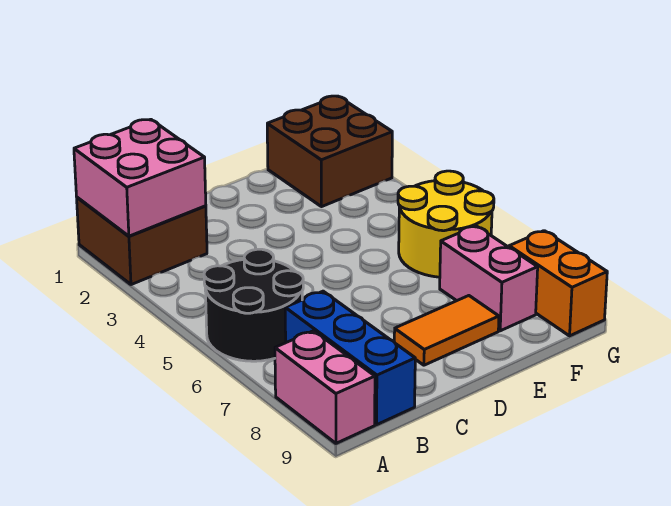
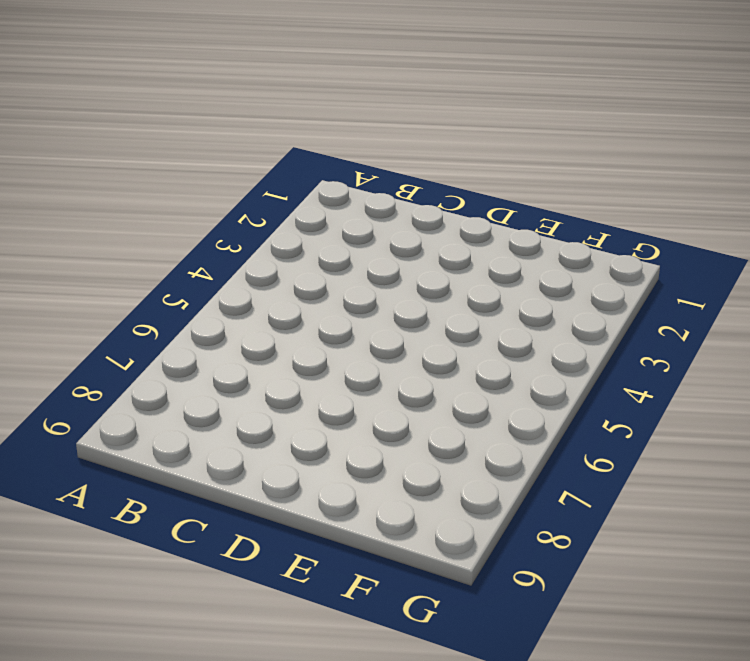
none -> brown brick A1:B2 level 1
none -> black round brick A5:B6 level 1

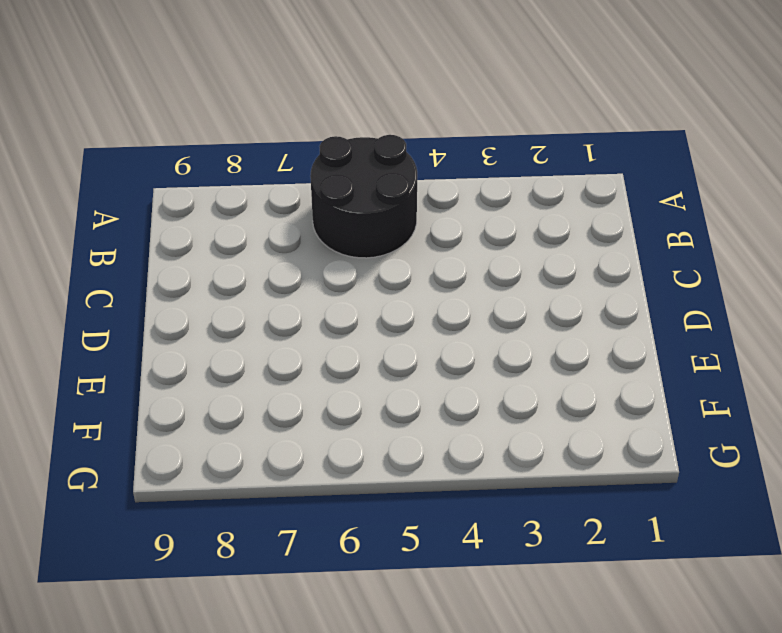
none -> brown brick A1:B2 level 1
none -> pink brick A8:A9 level 1

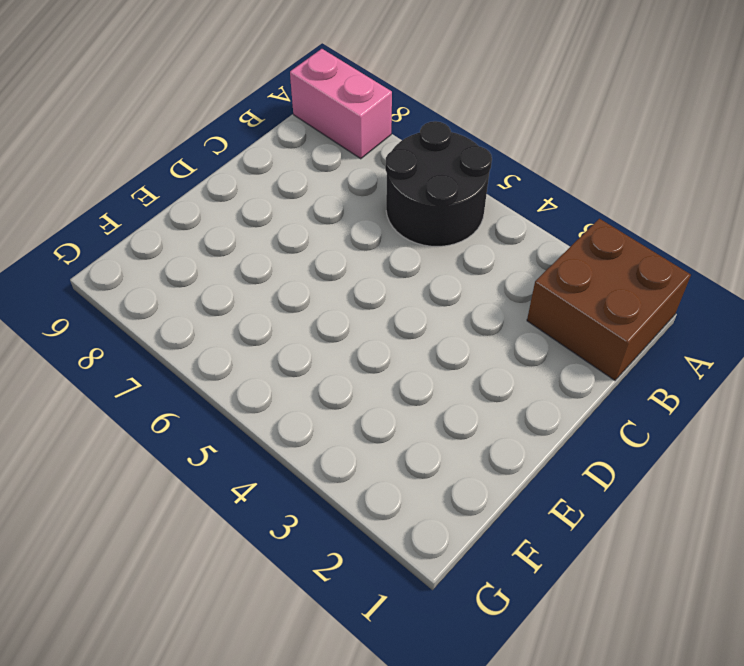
none -> blue brick B7:B9 level 1
none -> orange tile D8:E8 level 1

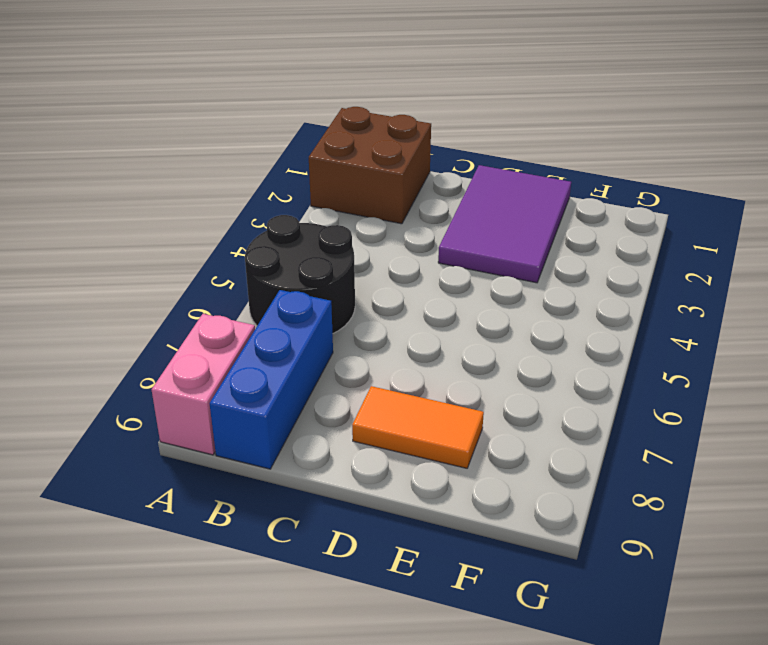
purple tile D1:E3 level 1 -> none
none -> brown brick F1:G2 level 1
none -> yellow round brick F5:G6 level 1

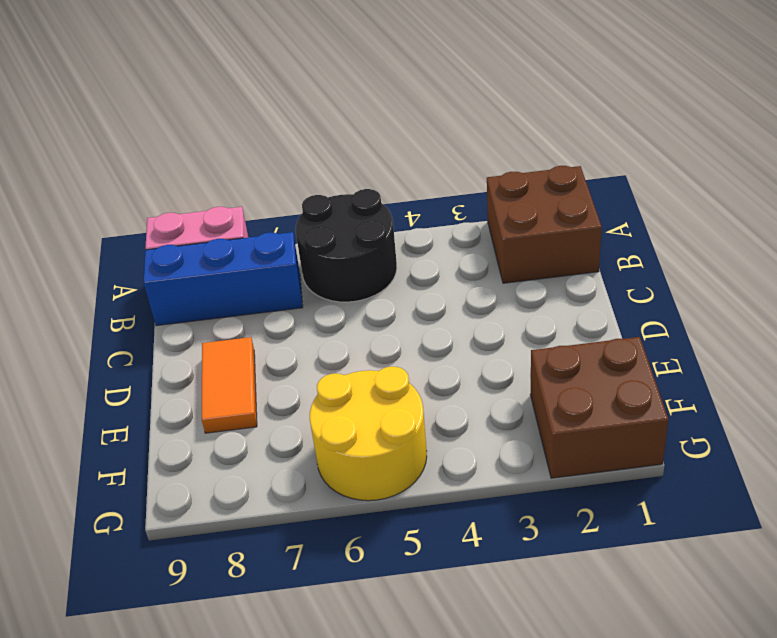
none -> pink brick F7:F8 level 1
none -> orange brick G8:G9 level 1

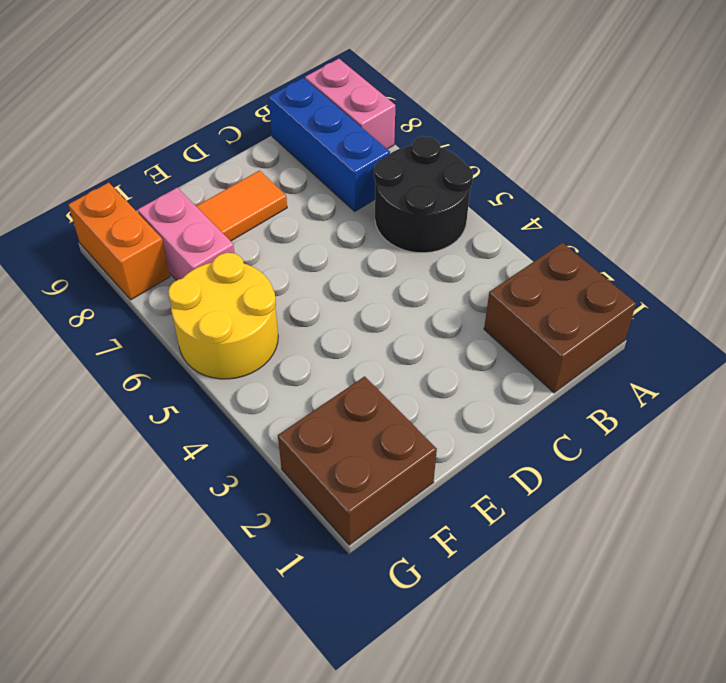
none -> pink brick A1:B2 level 2

